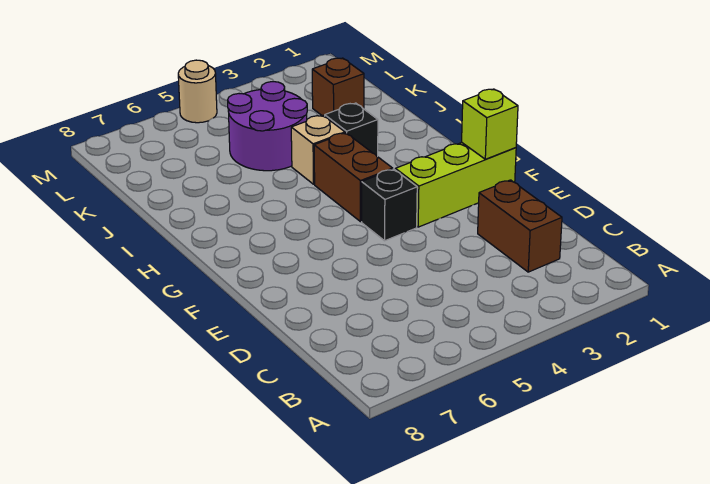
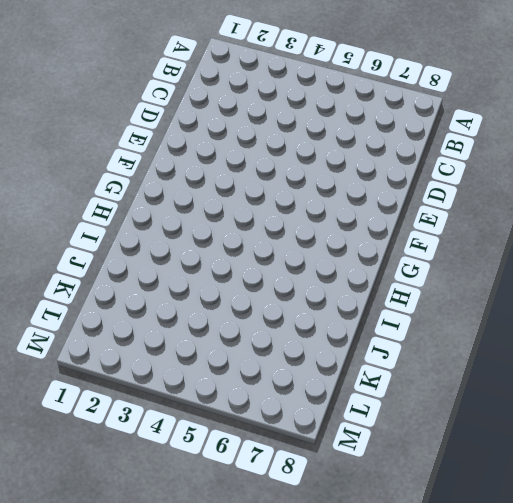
none -> brown brick C2:D2 level 1
none -> lime brick F1:F3 level 1

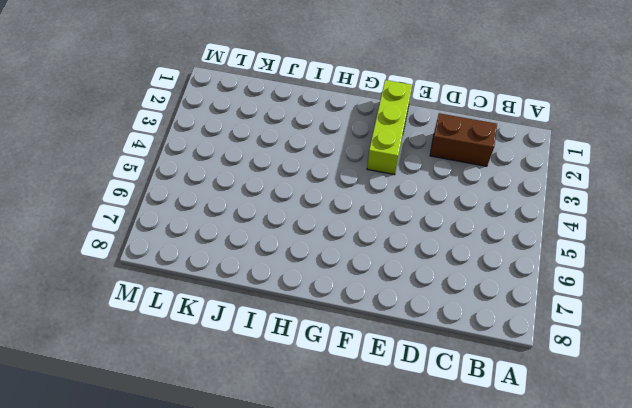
none -> black brick F4 level 1
none -> brown brick G4:H4 level 1

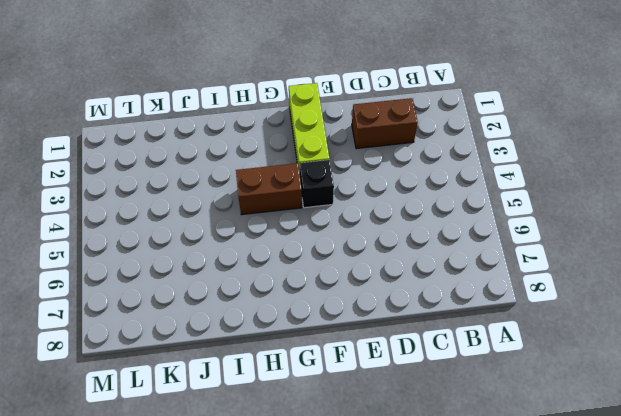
none -> black brick I3 level 1
none -> tan brick I4 level 1

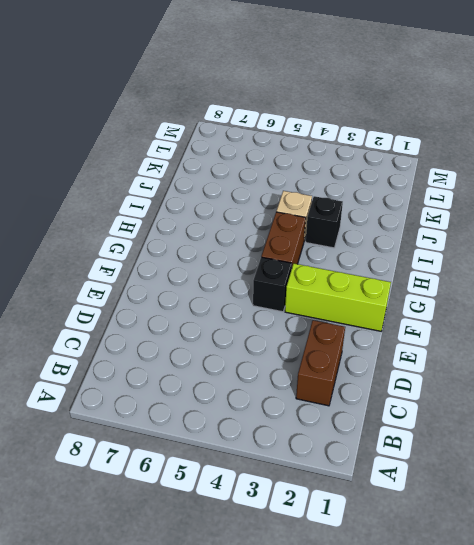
none -> purple round brick J4:K5 level 1
none -> brown brick K2 level 1

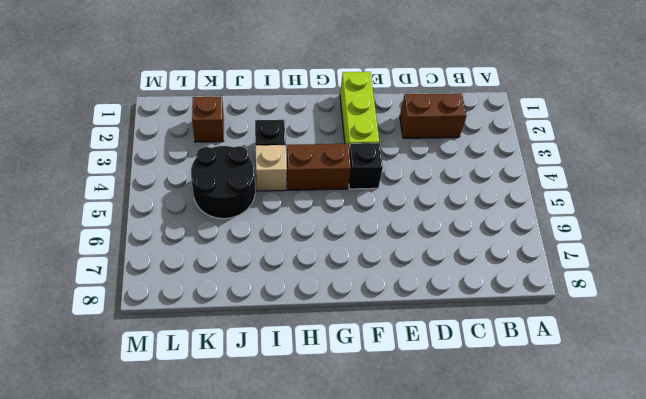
black round brick J4:K5 level 1 -> purple round brick J4:K5 level 1
none -> tan round brick M5 level 1
none -> lime brick F1 level 2

